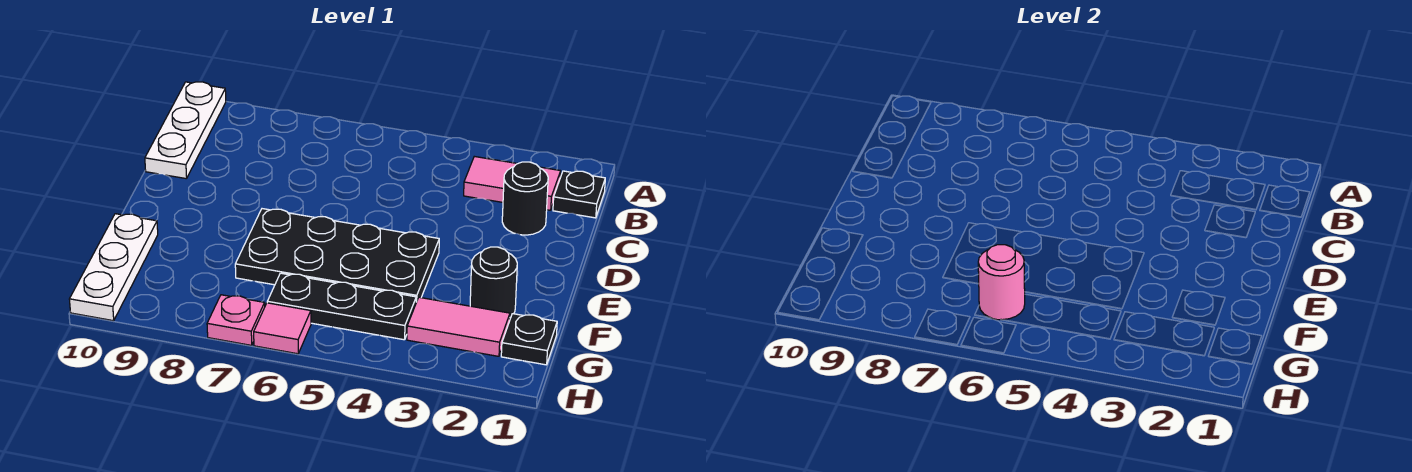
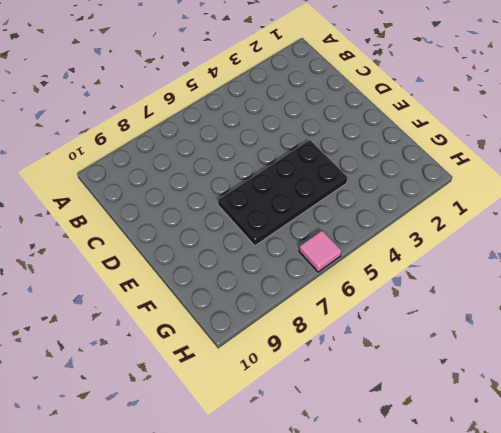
none -> white plate A10:C10 level 1
none -> black plate B1 level 1
none -> pink tile B2:B3 level 1

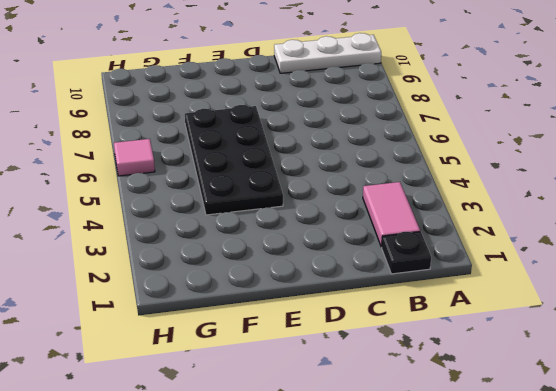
none -> black round brick C2 level 1
none -> black round brick F2 level 1
none -> white plate F10:H10 level 1

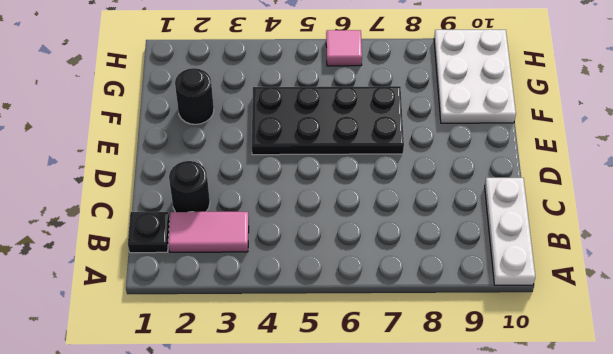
white plate F9:H10 level 1 -> white plate F10:H10 level 1
none -> black plate G1 level 1
none -> pink tile G2:G3 level 1
none -> black plate G4:G6 level 1

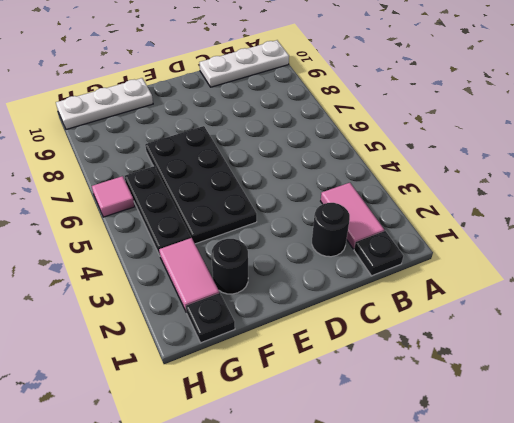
none -> pink plate H7 level 1
none -> pink round brick G6 level 2

